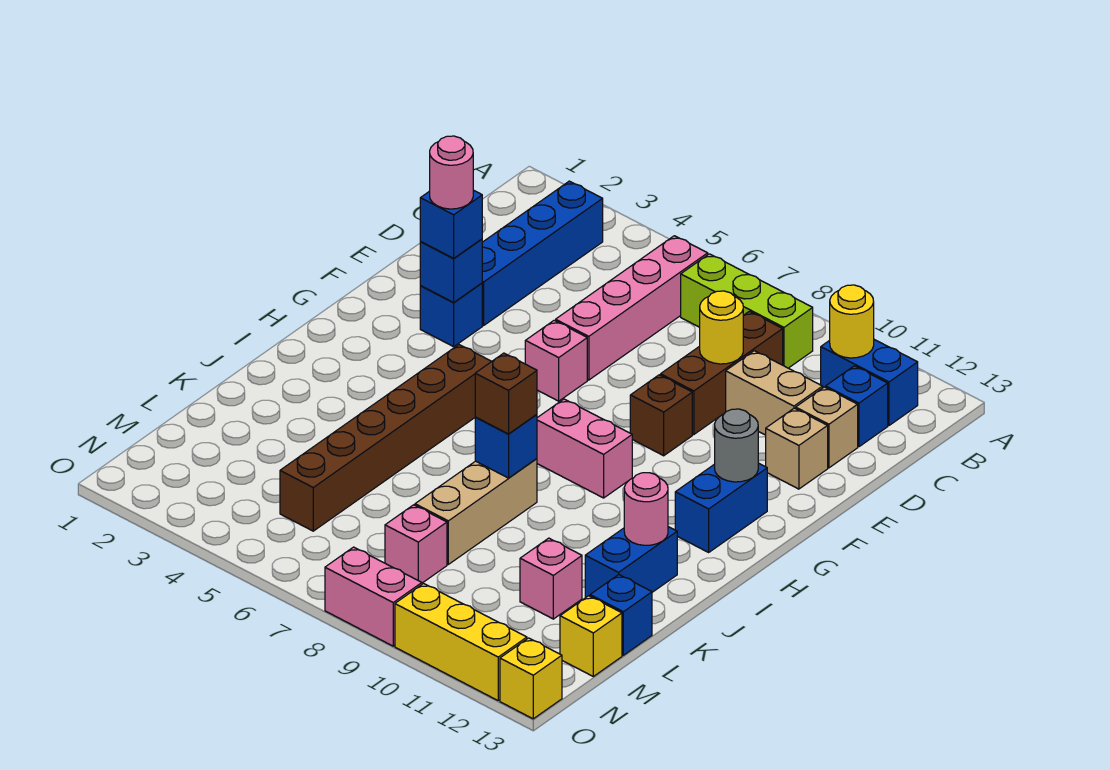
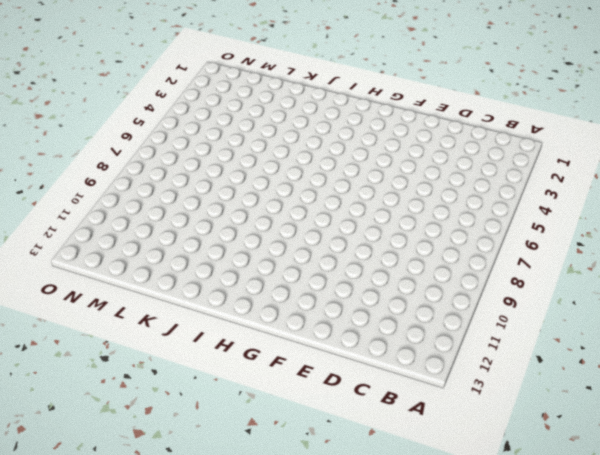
none -> blue brick B3:E3 level 1
none -> pink brick B6:E6 level 1
none -> lime brick B7:B9 level 1
none -> blue brick B11:B12 level 1

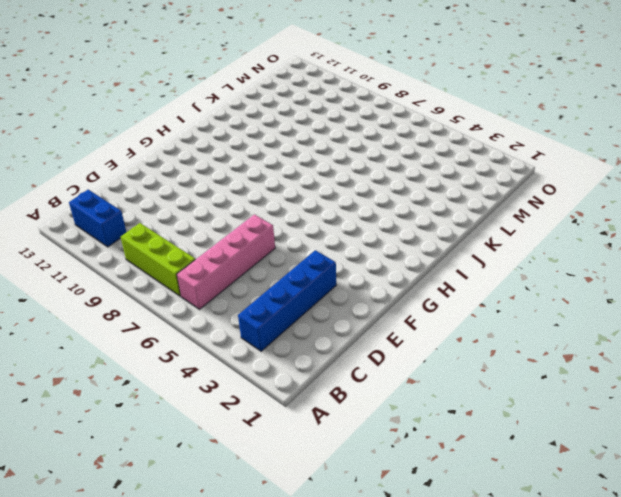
none -> brown brick C9:E9 level 1
none -> blue brick C12 level 1
none -> tan brick D10:D11 level 1
none -> tan brick D12 level 1

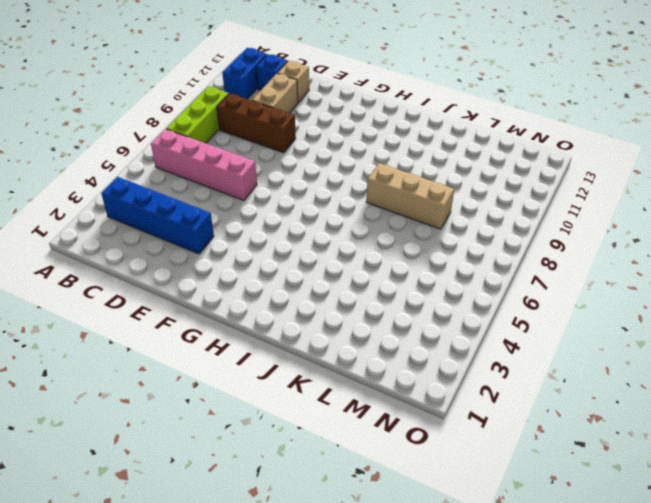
none -> tan brick E12 level 1
none -> blue brick F3 level 1
none -> pink brick F6 level 1
none -> brown brick F9 level 1

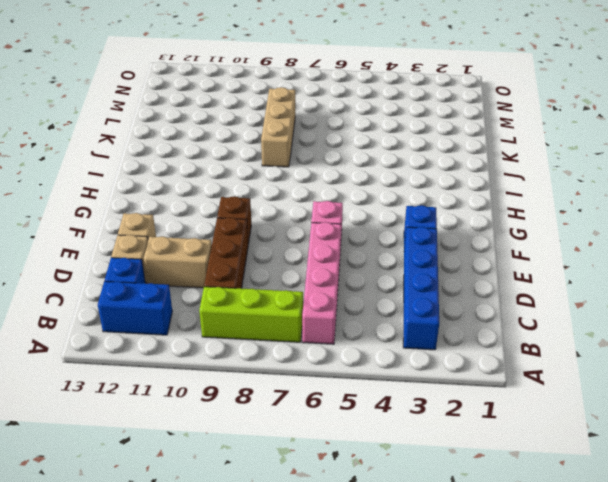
none -> blue brick G12:H12 level 1
none -> brown brick H5:M5 level 1
none -> pink brick H8:H9 level 1
none -> blue brick J12:K12 level 1

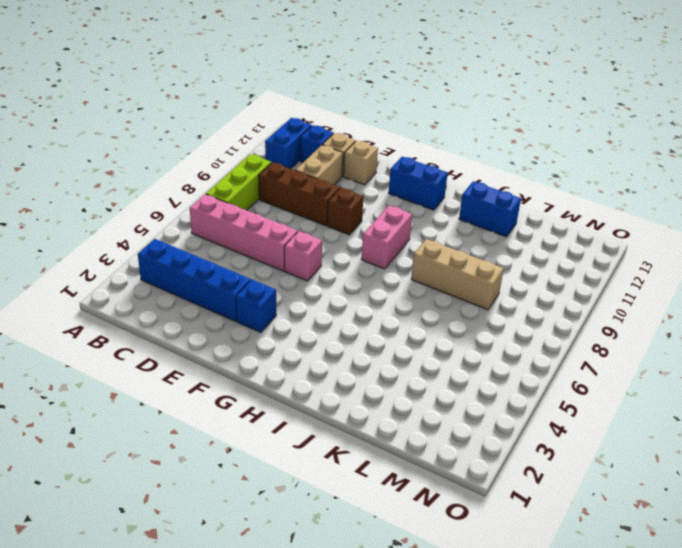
none -> brown brick H5:M5 level 1
none -> pink brick L11 level 1
none -> blue brick L13 level 1
none -> pink brick M8 level 1

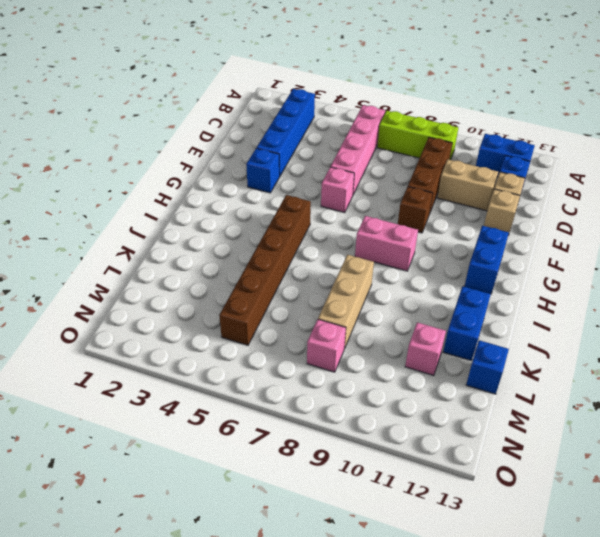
none -> yellow brick M13 level 1
none -> pink brick O8:O9 level 1
none -> yellow brick O10:O12 level 1
none -> yellow brick O13 level 1

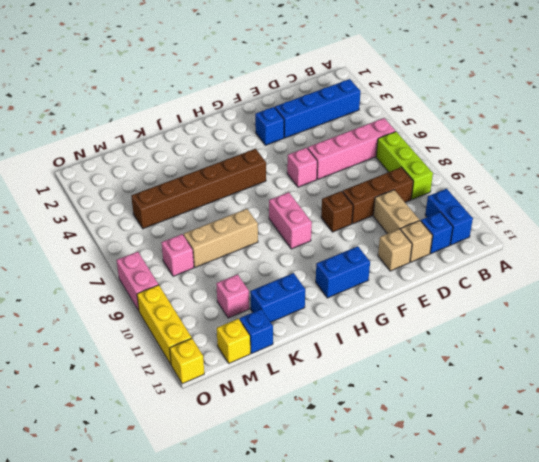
none -> yellow round brick B11 level 2
none -> yellow round brick D9 level 2
none -> blue brick F3 level 2
none -> grey round brick G12 level 2

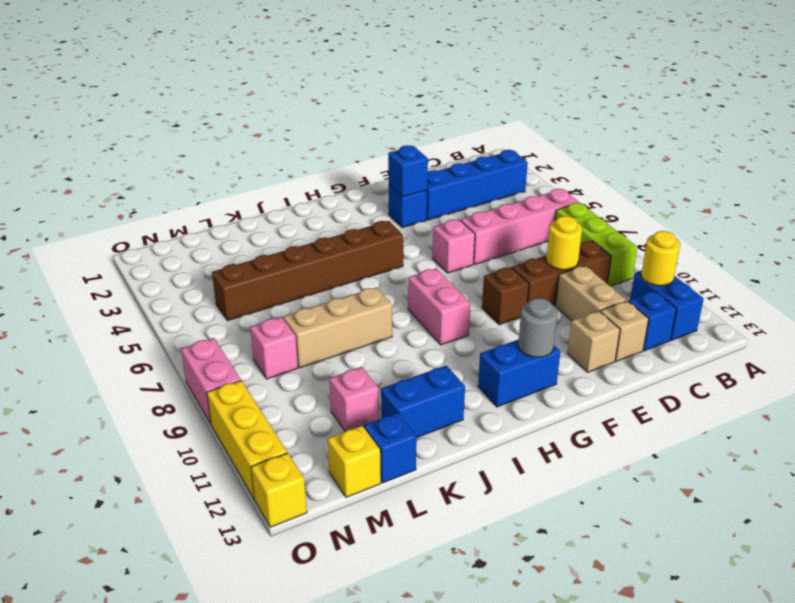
none -> blue brick J8 level 2
none -> pink round brick J12 level 2
none -> blue brick F3 level 3
none -> brown brick J8 level 3

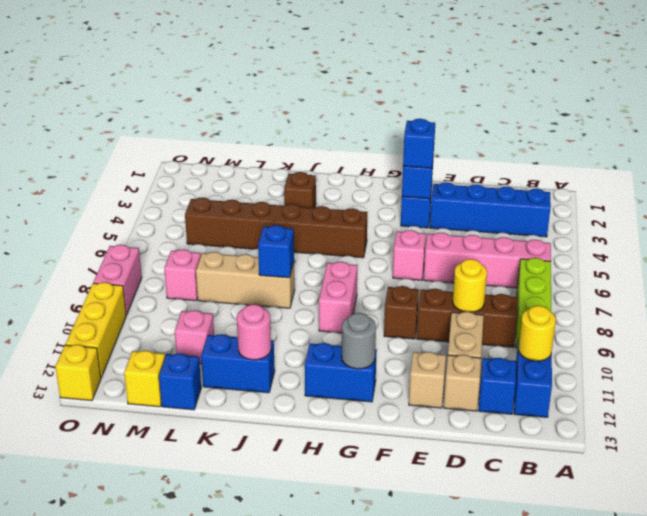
brown brick J3 level 1 -> brown brick J8 level 3
none -> pink round brick F3 level 4

